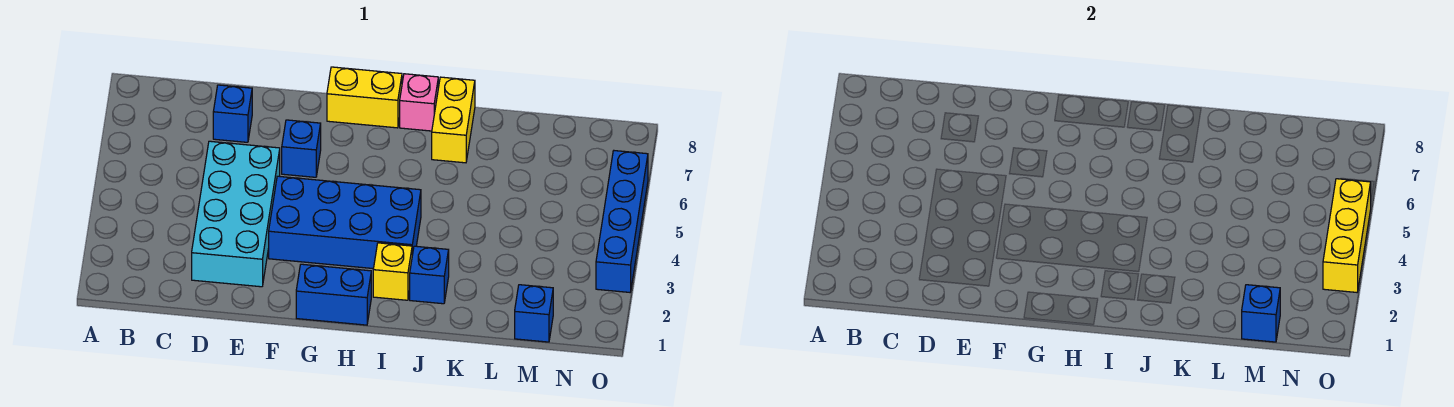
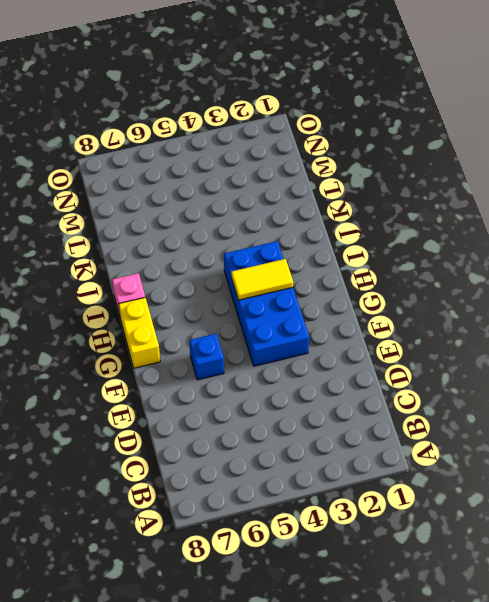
yellow tile H3:H4 level 2 -> none
none -> cyan brick D2:E5 level 1
none -> blue brick D7 level 1
none -> blue brick G1:H1 level 1

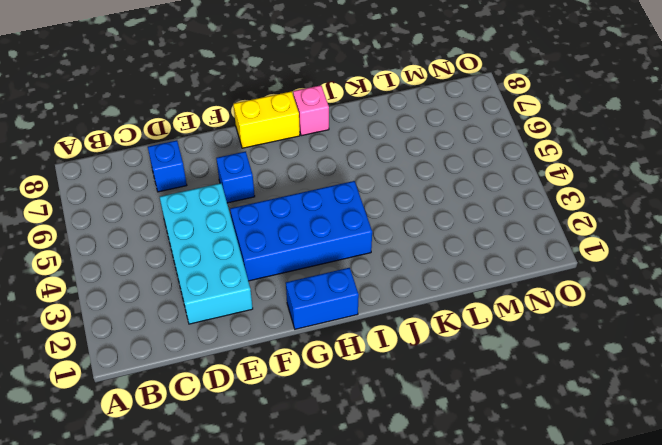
none -> yellow brick I2 level 1
none -> blue brick J2 level 1
none -> yellow brick J7:J8 level 1

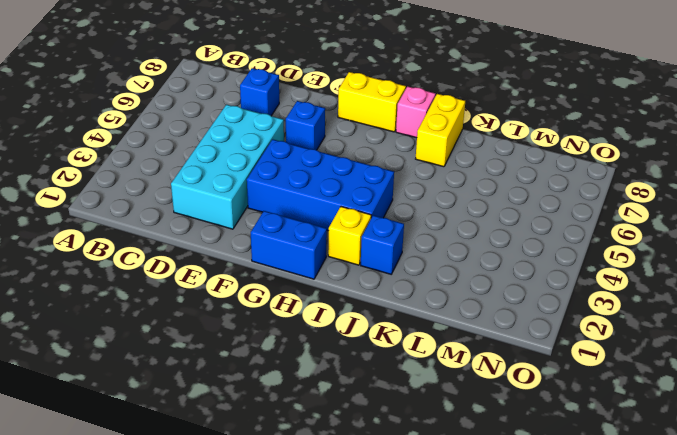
none -> blue brick M1 level 1
none -> blue brick O3:O6 level 1
none -> blue brick M1 level 2

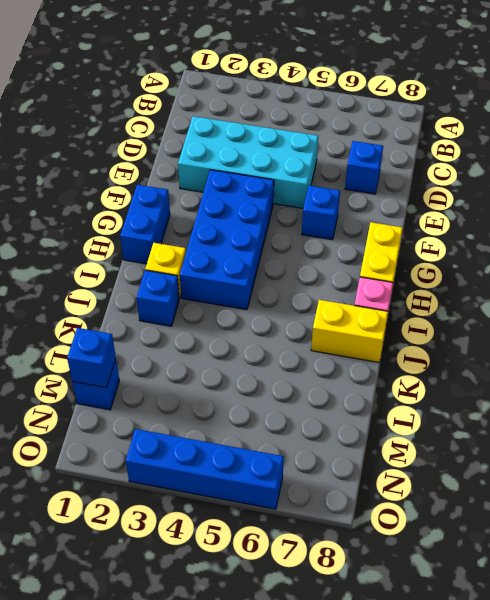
none -> yellow brick O3:O5 level 2

